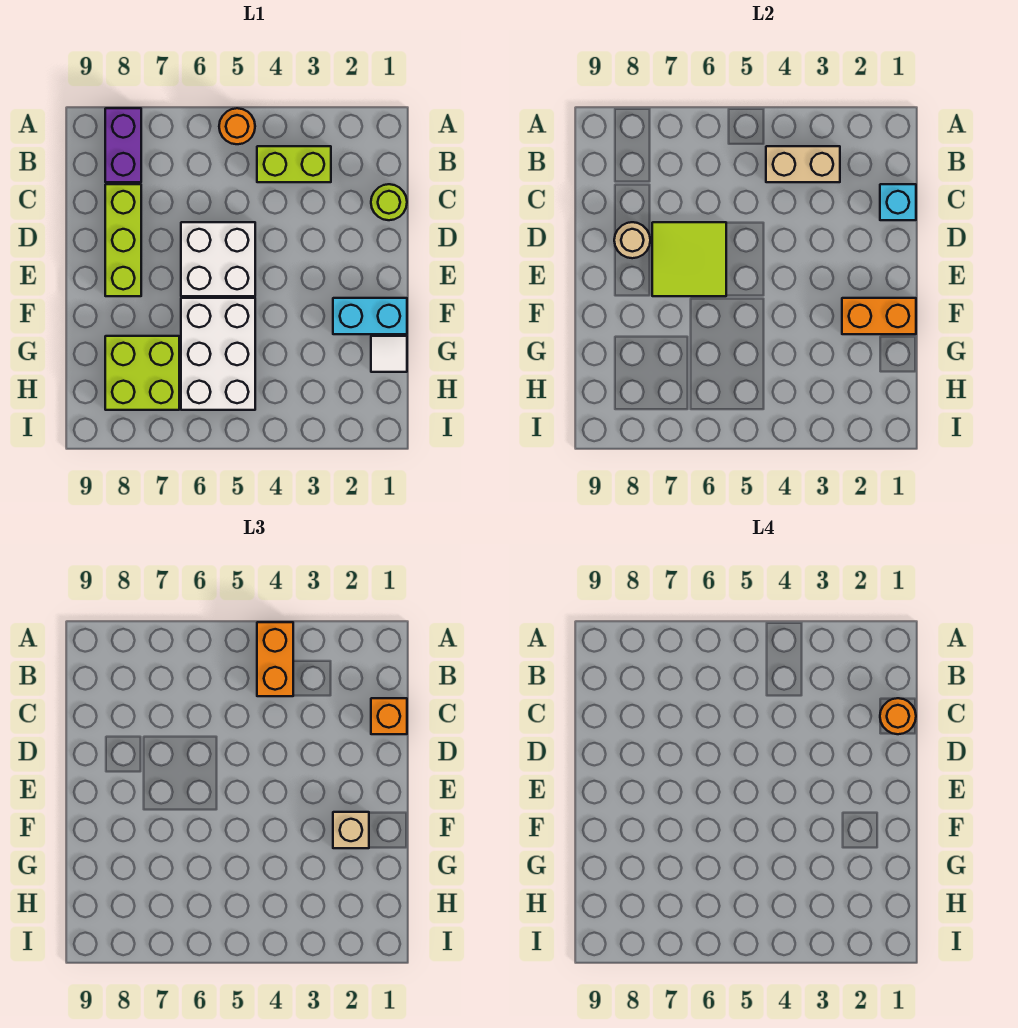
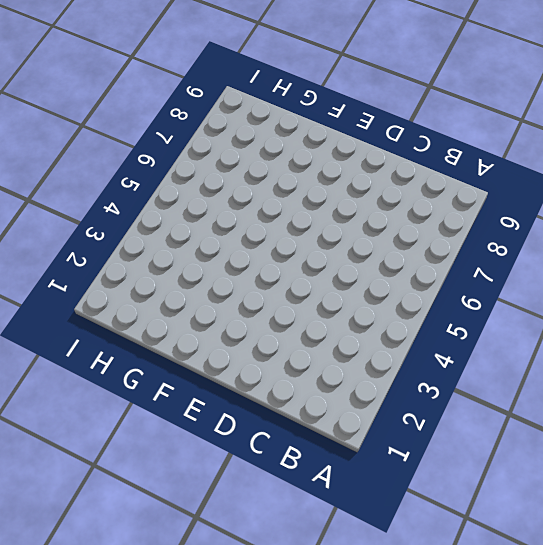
none -> orange round brick A5 level 1
none -> purple brick A8:B8 level 1
none -> lime brick B3:B4 level 1

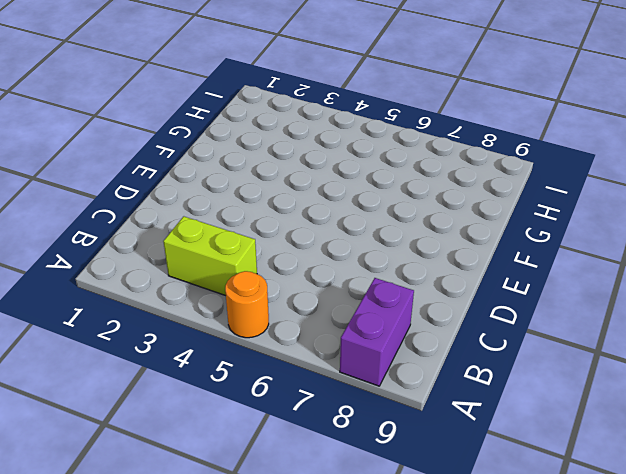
none -> lime round brick C1 level 1
none -> lime brick C8:E8 level 1
none -> white brick D5:E6 level 1

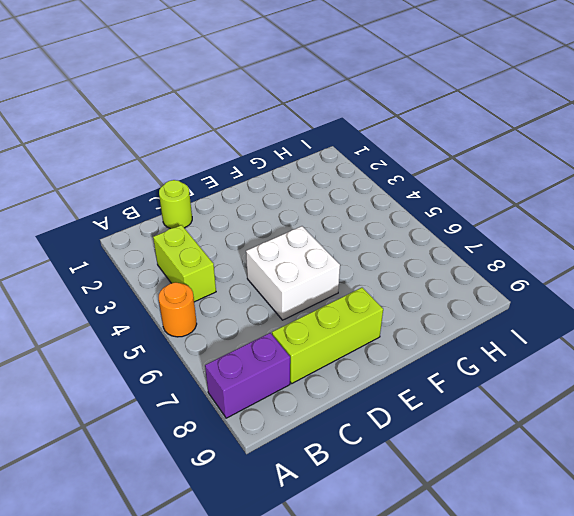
none -> cyan brick F1:F2 level 1
none -> white brick F5:H6 level 1
none -> white tile G1 level 1

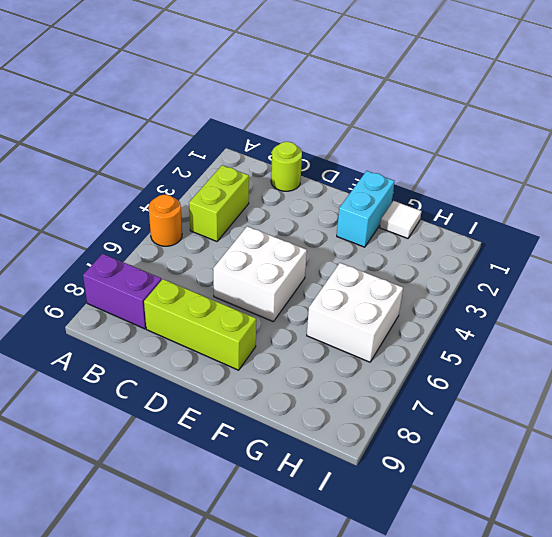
white brick G5:H6 level 1 -> white brick F5:H6 level 1
none -> lime brick G7:H8 level 1
none -> tan brick B3:B4 level 2
none -> cyan brick C1 level 2

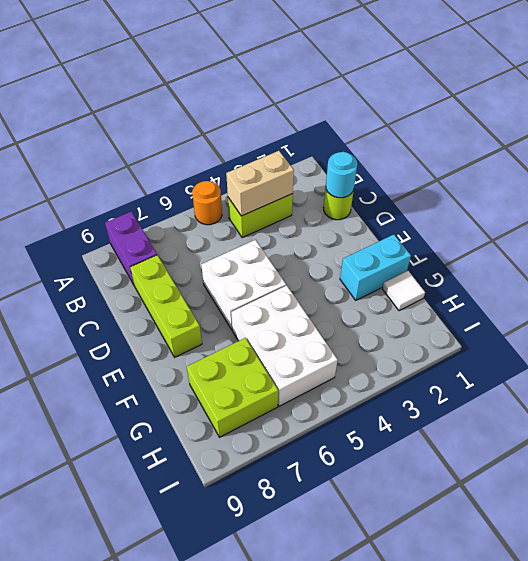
cyan round brick C1 level 2 -> cyan brick C1 level 2
none -> lime tile D6:E7 level 2
none -> tan round brick D8 level 2
none -> orange brick F1:F2 level 2

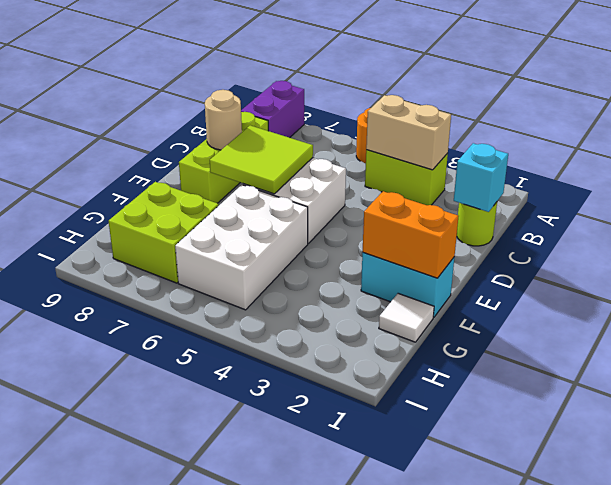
none -> orange brick A4:B4 level 3
none -> orange brick C1 level 3
none -> tan brick F2 level 3

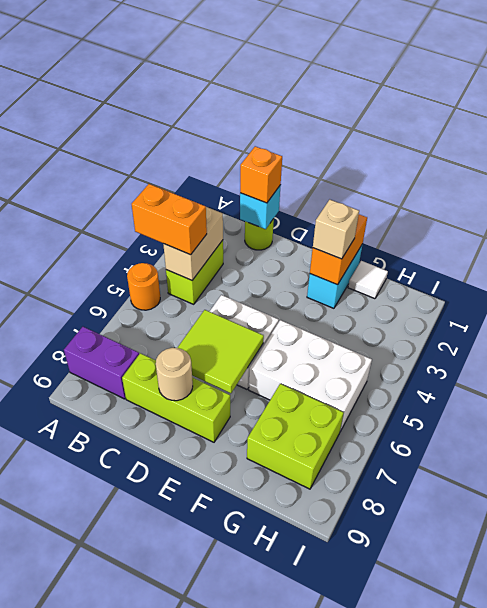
none -> orange round brick C1 level 4

